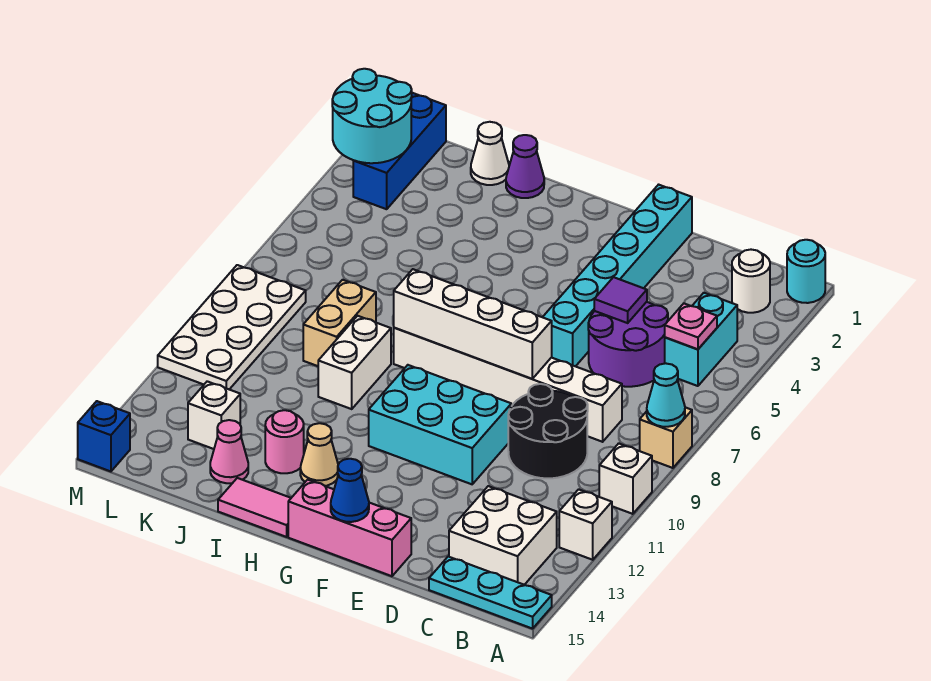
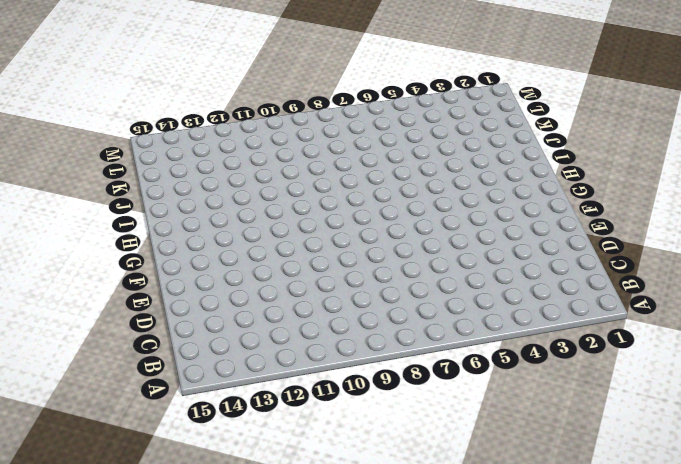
none -> cyan round brick A1 level 1
none -> tan brick A8 level 1
none -> white brick A10 level 1
none -> white brick A12 level 1

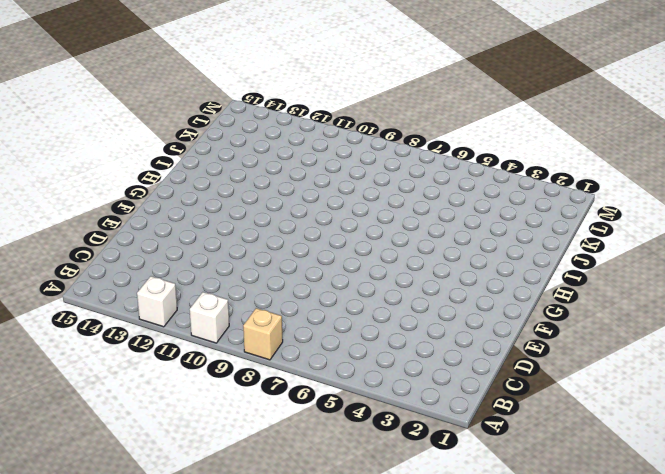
none -> cyan round brick A1 level 1
none -> cyan plate A15:C15 level 1
none -> white round brick B2 level 1
none -> cyan brick B4:B5 level 1

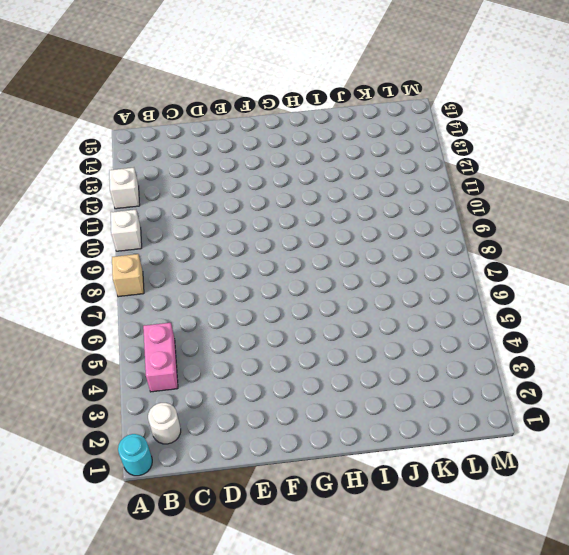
pink brick B4:B5 level 1 -> cyan brick B4:B5 level 1
none -> cyan plate A15:C15 level 1
none -> white brick B13:C14 level 1
none -> purple round brick C5:D6 level 1
none -> white brick C8:H8 level 1

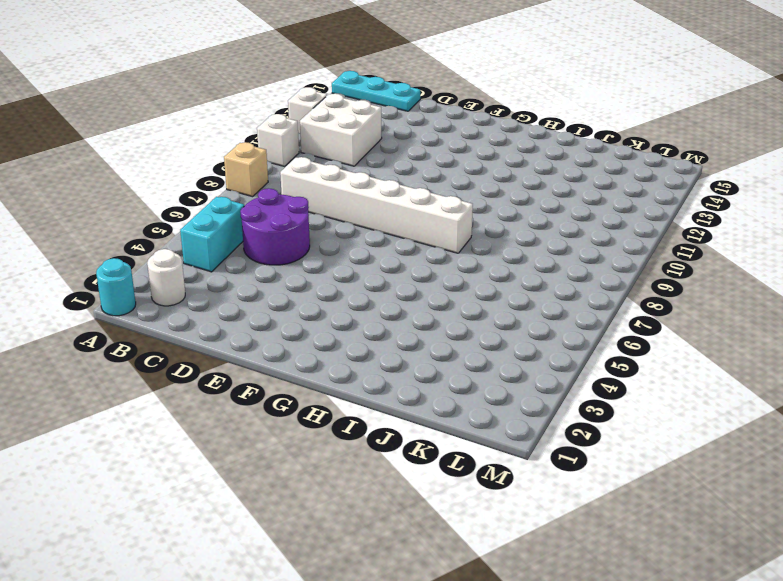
white brick B11:C12 level 1 -> white brick B13:C14 level 1
none -> black round brick C9:D10 level 1
none -> cyan brick E1:E6 level 1
none -> cyan brick E10:G11 level 1
none -> pink brick E15:G15 level 1

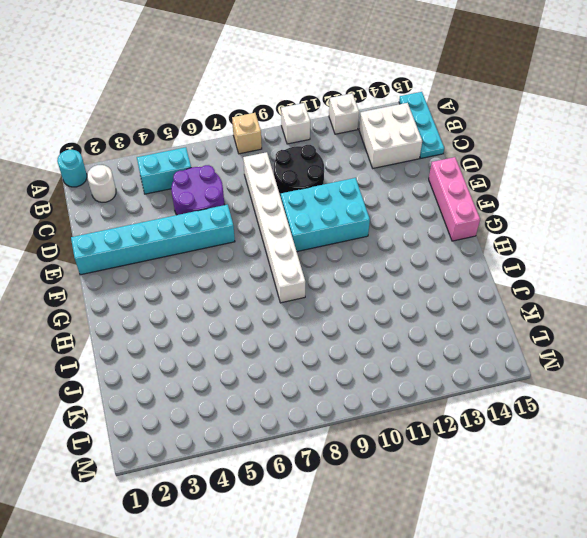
cyan brick E9:F11 level 1 -> cyan brick E10:G11 level 1
none -> tan cone H13 level 1
none -> pink tile H15:I15 level 1
none -> purple cone I1 level 1
none -> white brick I9:I10 level 1

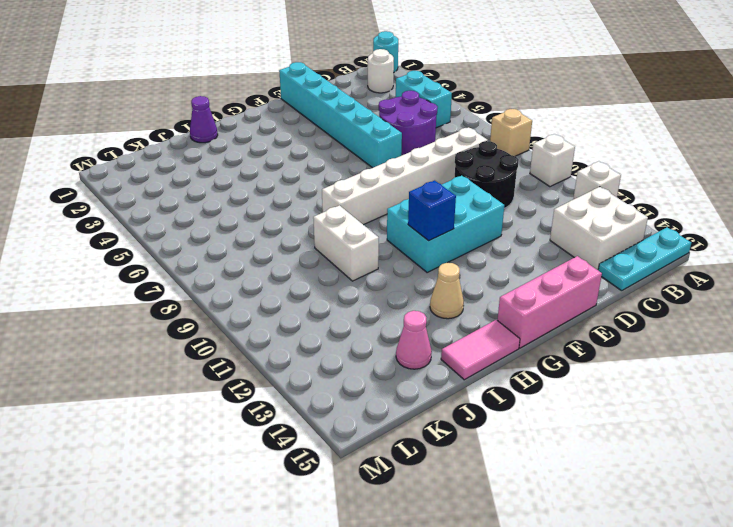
blue brick G11 level 2 -> blue brick M15 level 1
none -> pink round brick I13 level 1
none -> white cone J1 level 1
none -> tan brick J8:J9 level 1
none -> white brick K13 level 1

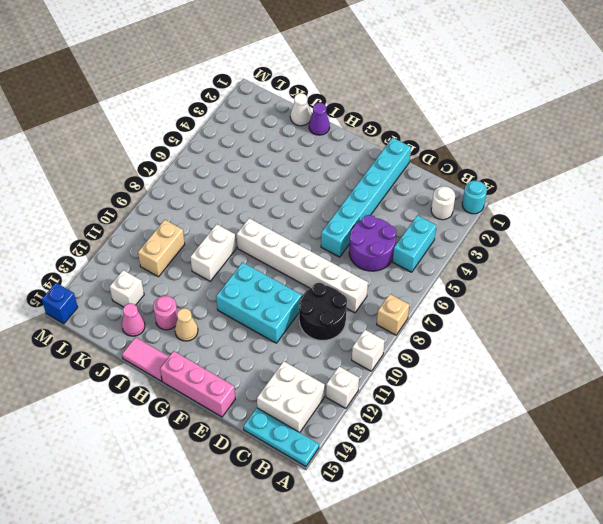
tan brick K10:K11 level 1 -> tan brick J8:J9 level 1
none -> blue brick L1:L3 level 1
none -> white plate L8:M11 level 1
none -> cyan cone A8 level 2
none -> pink plate B5 level 2

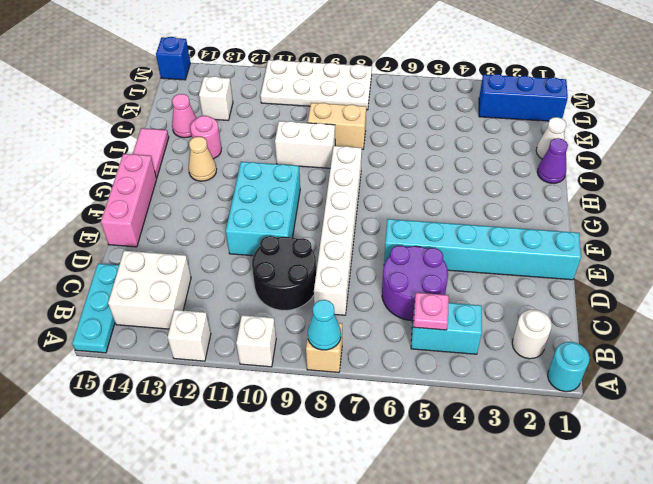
none -> purple tile D5 level 2
none -> white brick E8:H8 level 2
none -> blue cone F15 level 2
none -> cyan round brick L2:M3 level 2

